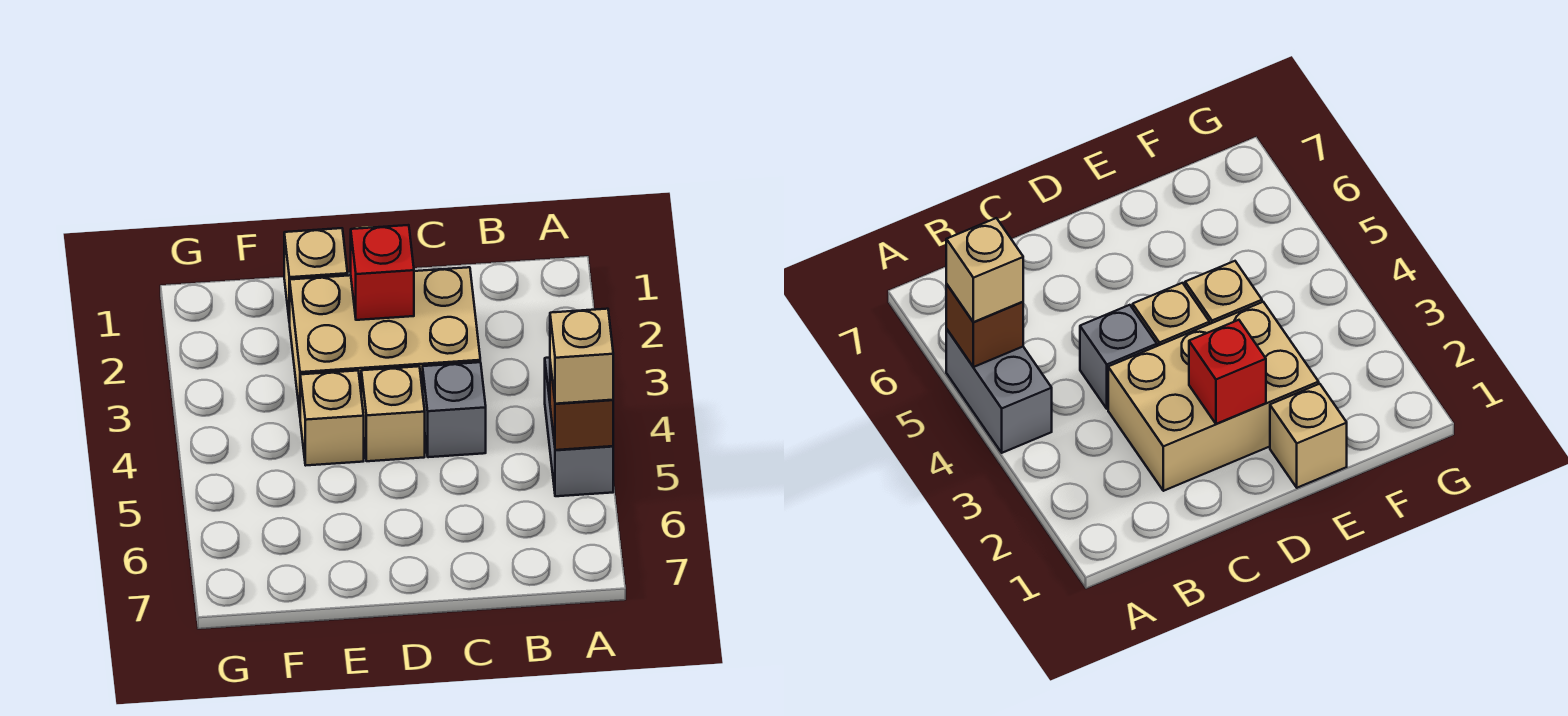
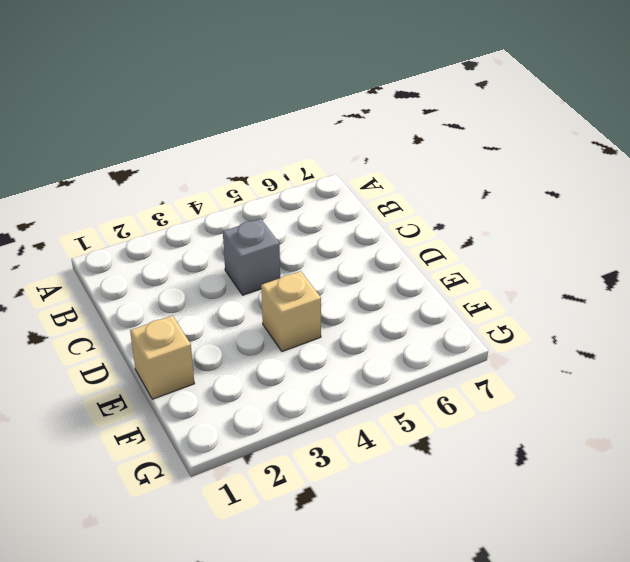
none -> grey brick A4:A5 level 1
none -> tan brick C2:E3 level 1

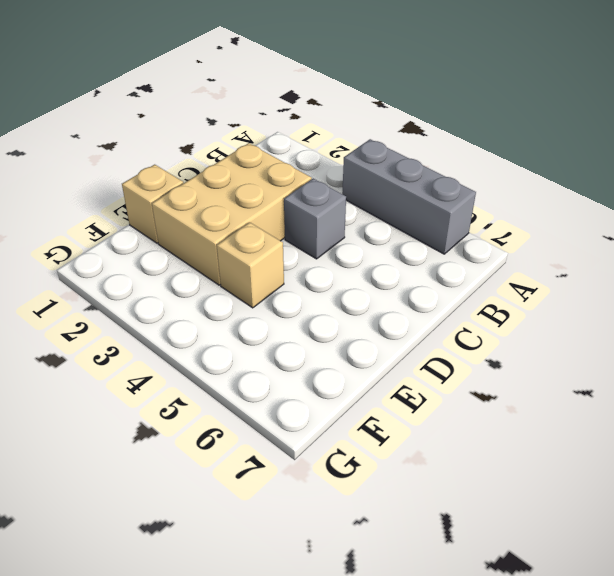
grey brick A4:A6 level 1 -> grey brick A4:A5 level 1
none -> tan brick D4 level 1
none -> brown brick A5 level 2

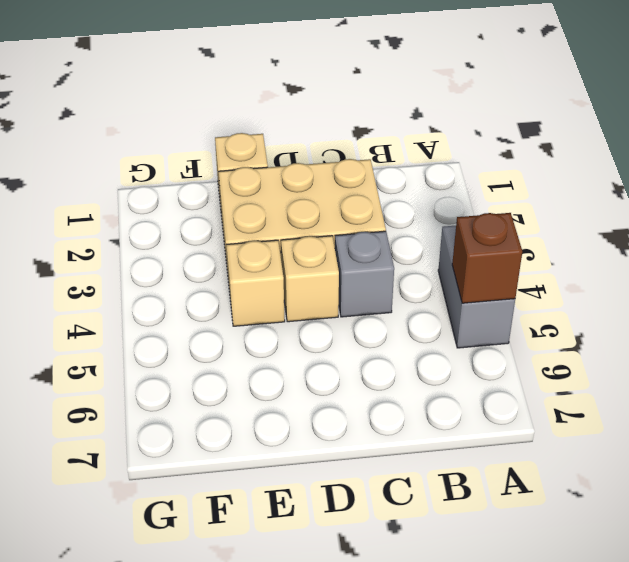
none -> red brick D2 level 2
none -> tan brick A5 level 3

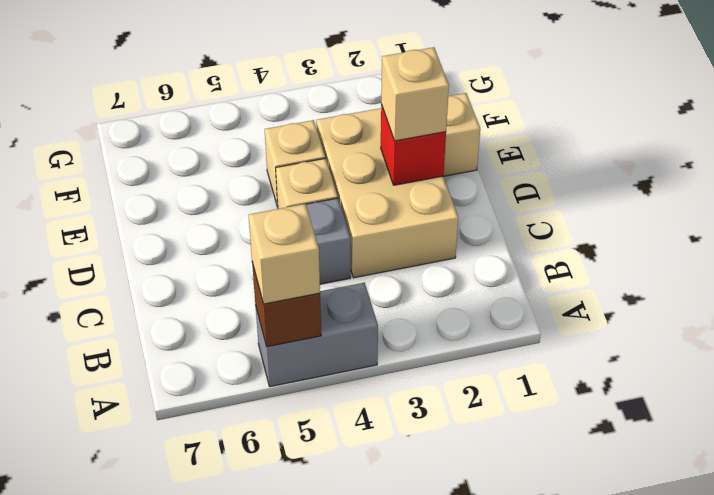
tan brick D2 level 3 -> none

